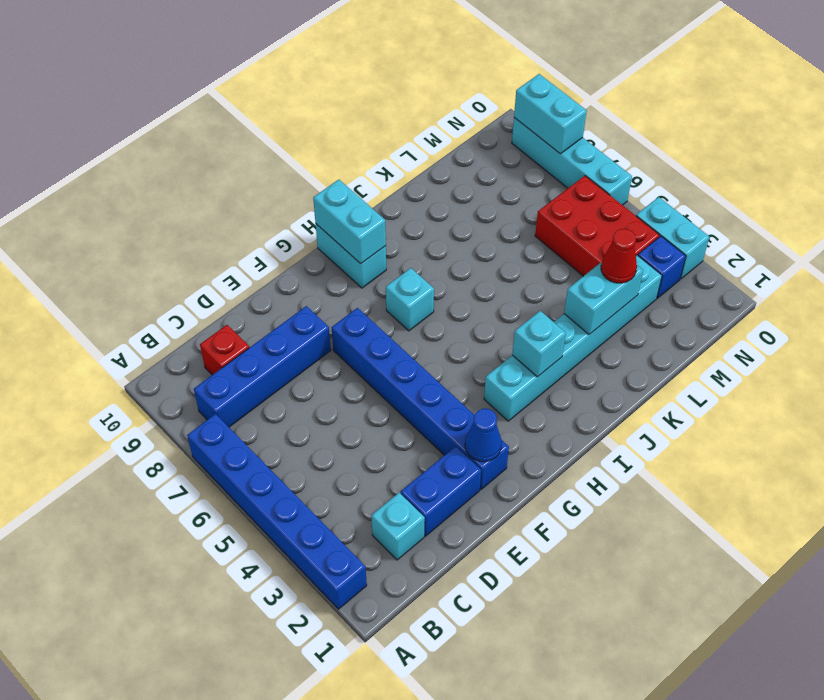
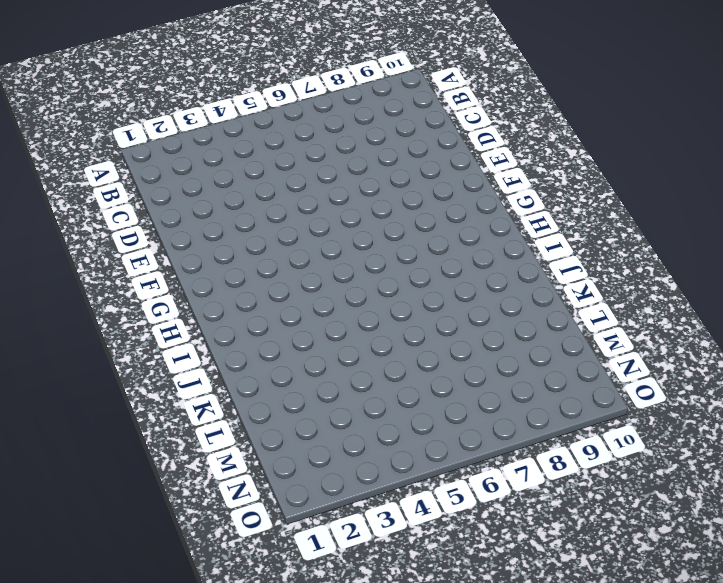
none -> blue brick A2:A7 level 1
none -> blue brick B8:E8 level 1
none -> cyan brick C2 level 1

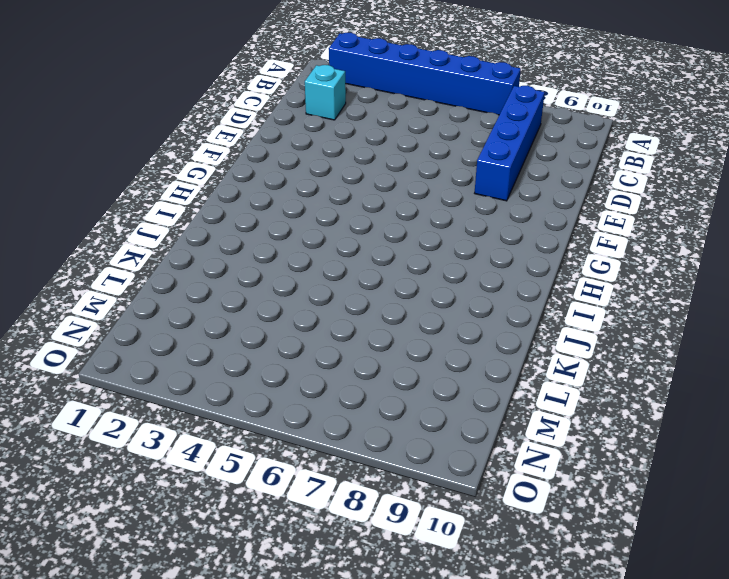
none -> red brick C9 level 1
none -> blue brick D2:E2 level 1
none -> blue brick F2:F7 level 1

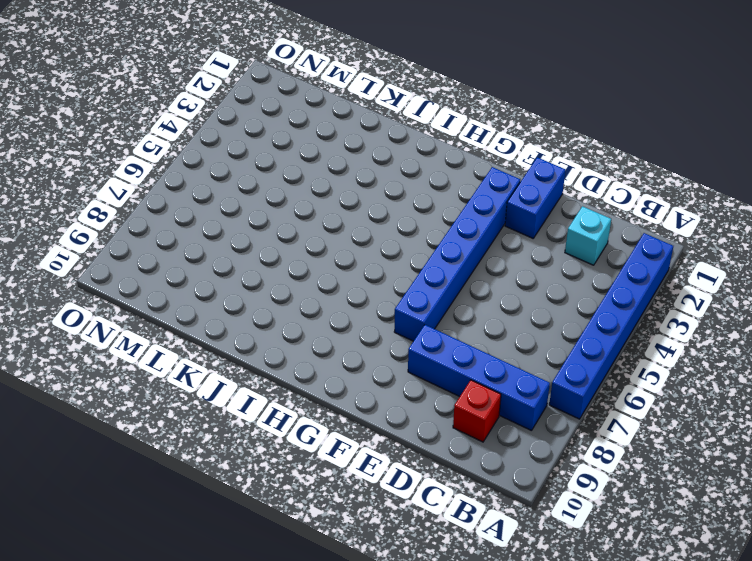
blue brick E1:E2 level 1 -> blue brick D2:E2 level 1
none -> cyan brick H3:M3 level 1
none -> cyan brick H7 level 1
none -> cyan brick H9:H10 level 1

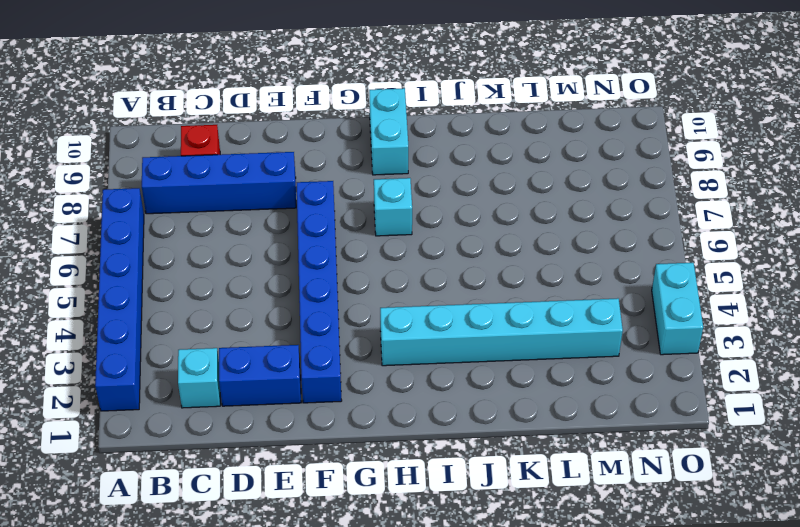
none -> red brick M4:N6 level 1
none -> blue brick N3 level 1
none -> cyan brick O6:O9 level 1

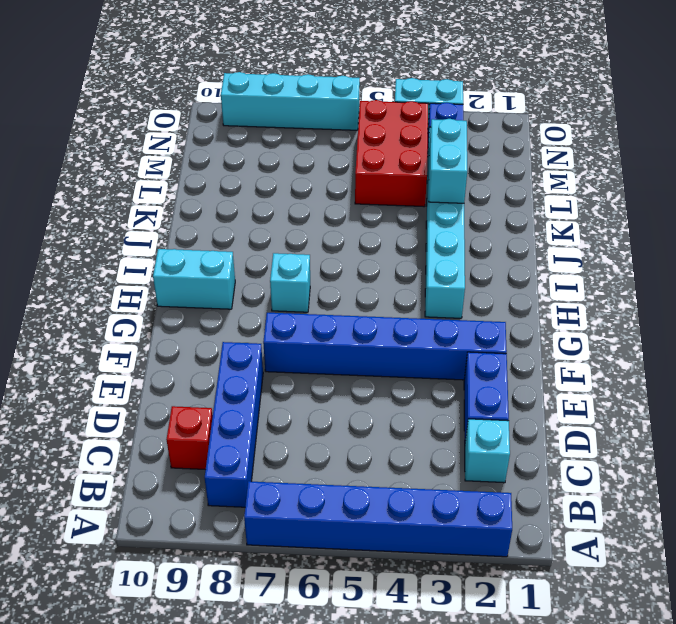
red brick L4:N5 level 1 -> red brick M4:N6 level 1
none -> blue cone F2 level 2
none -> cyan brick H9:H10 level 2
none -> cyan brick I3 level 2

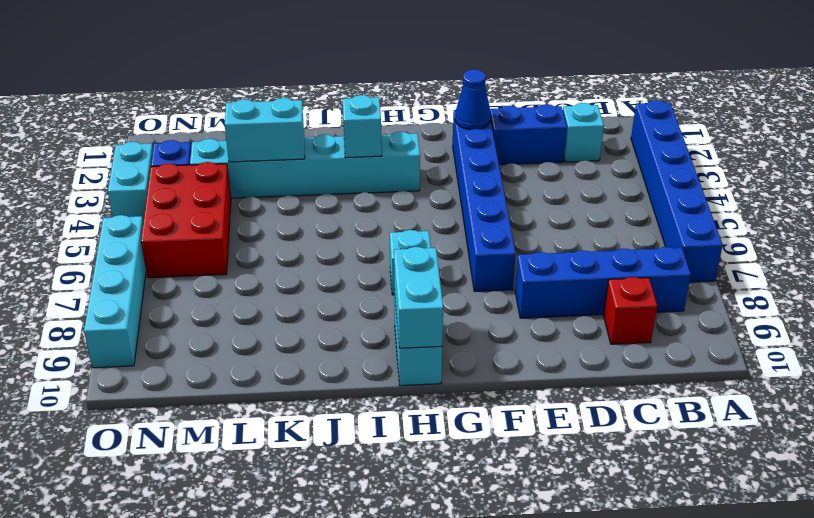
none -> cyan brick O8:O9 level 2
none -> red cone L3 level 3

